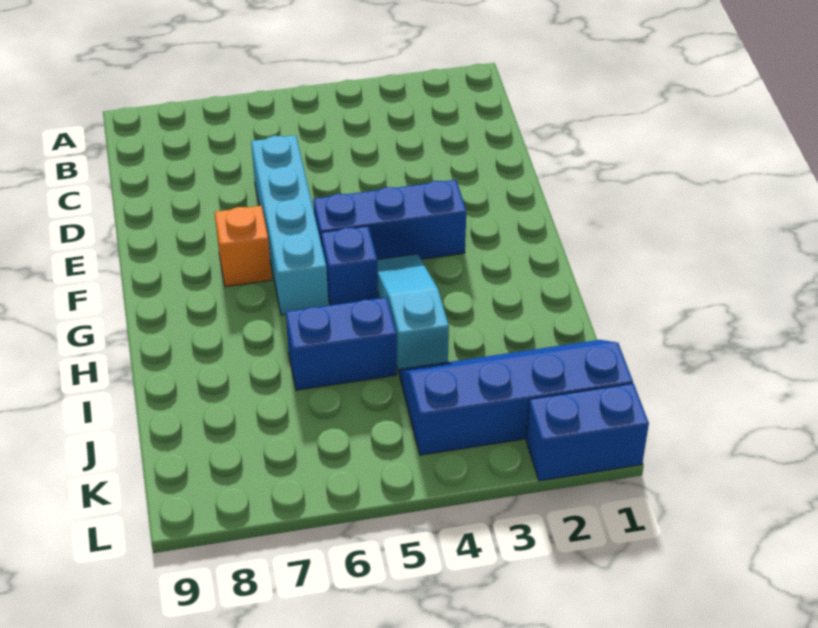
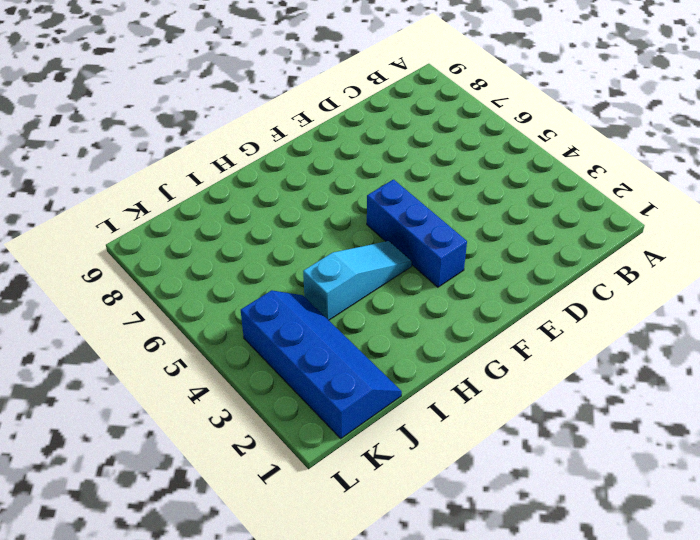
none -> cyan brick D6:G6 level 1
none -> orange brick F7 level 1

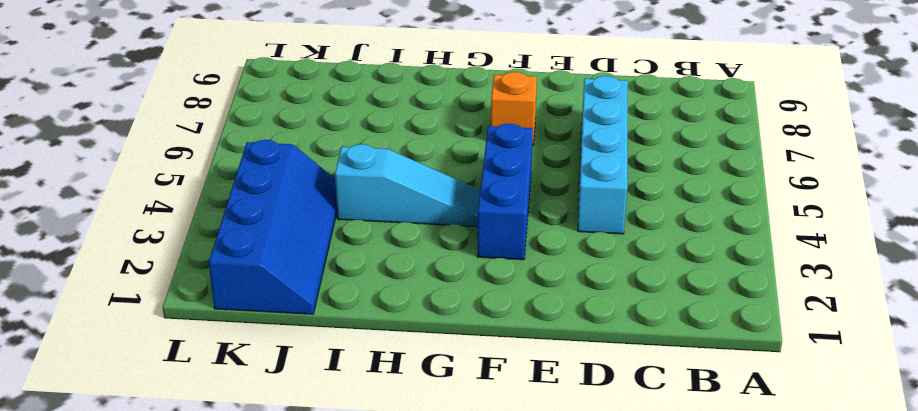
cyan brick D4:D7 level 1 -> cyan brick D6:G6 level 1
none -> blue brick G5 level 1
none -> blue brick I5:I6 level 1

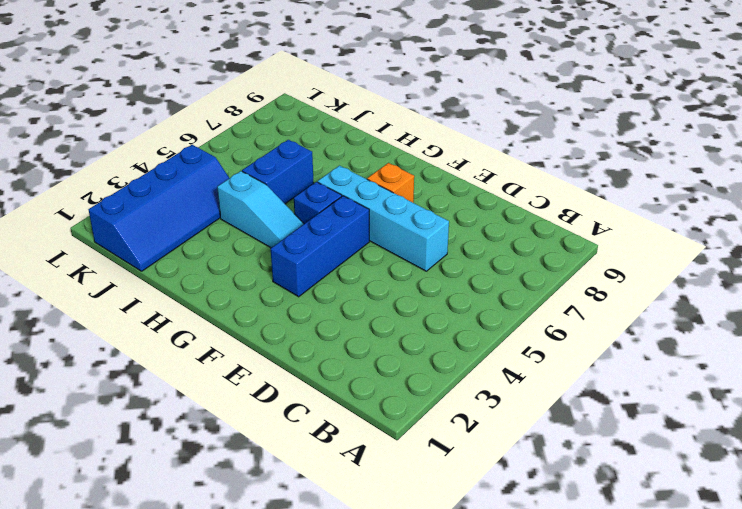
none -> blue brick L1:L2 level 1

